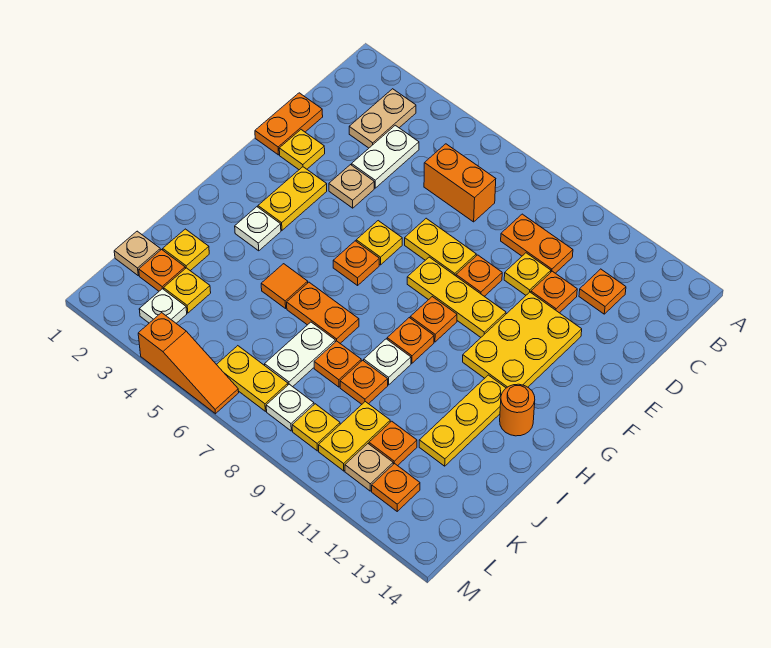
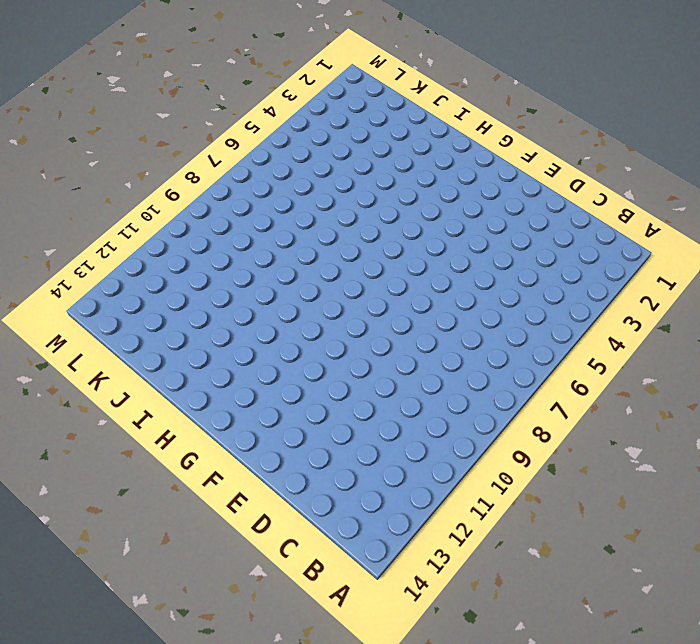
none -> tan plate B3:C3 level 1
none -> white plate C4:D4 level 1
none -> orange brick C6:C7 level 1
none -> orange plate C9:C10 level 1

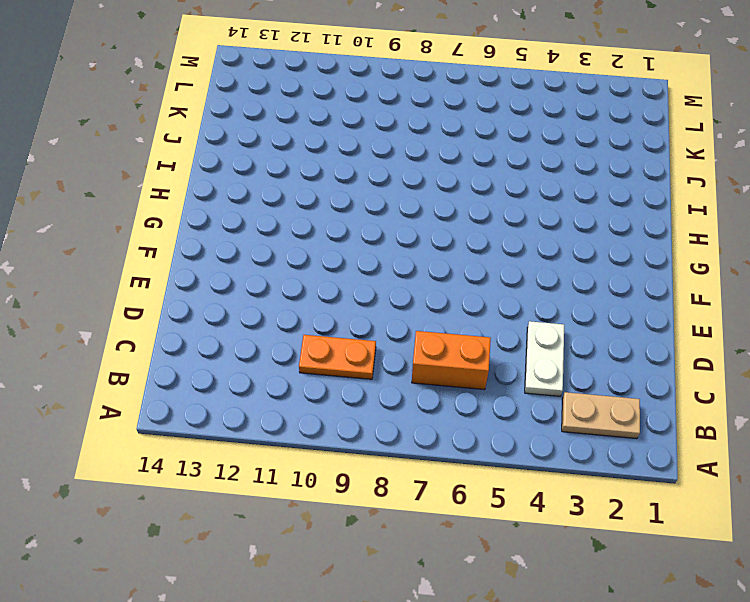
tan plate B2:B3 level 1 -> tan plate B3:C3 level 1
none -> orange plate C12 level 1
none -> orange plate D1:E1 level 1
none -> yellow plate D10 level 1
none -> orange plate D11 level 1

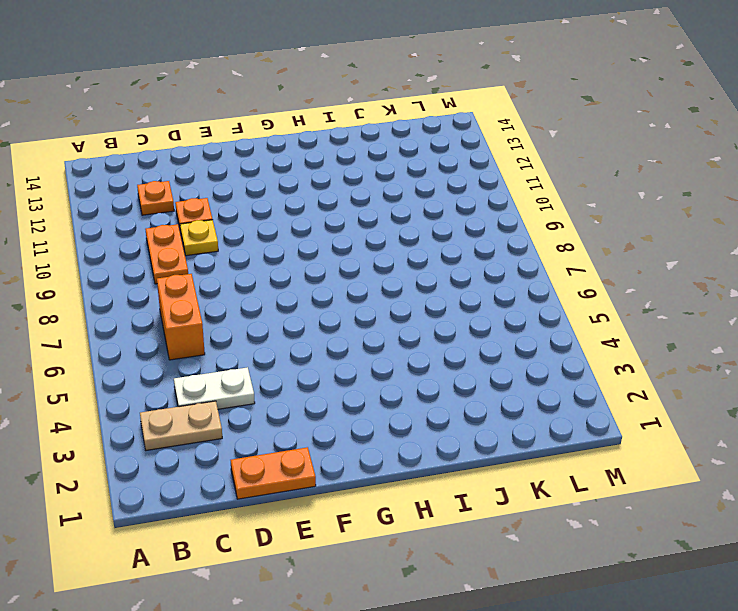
none -> yellow plate E2 level 1
none -> tan plate E4 level 1
none -> yellow plate E7:E8 level 1
none -> orange plate E9 level 1

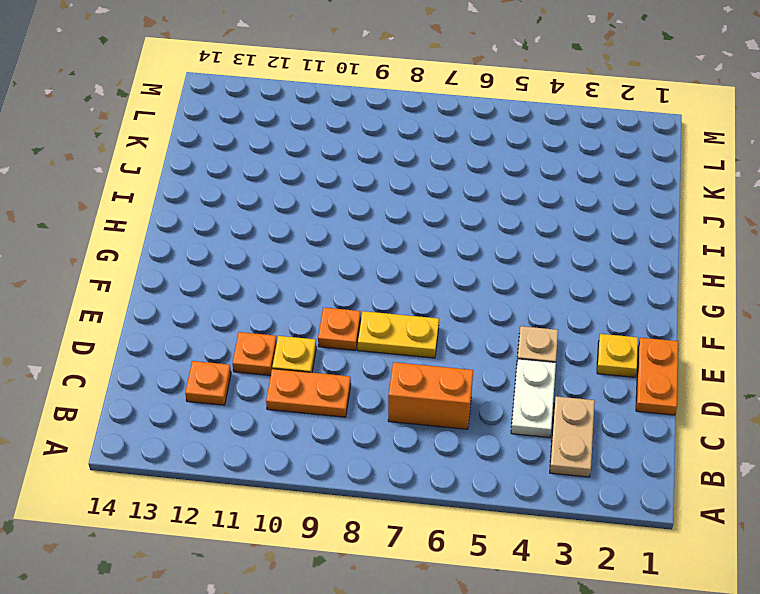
none -> yellow plate E11:G12 level 1
none -> yellow plate F3:G3 level 1
none -> yellow plate F6 level 1
none -> yellow plate F8:F10 level 1

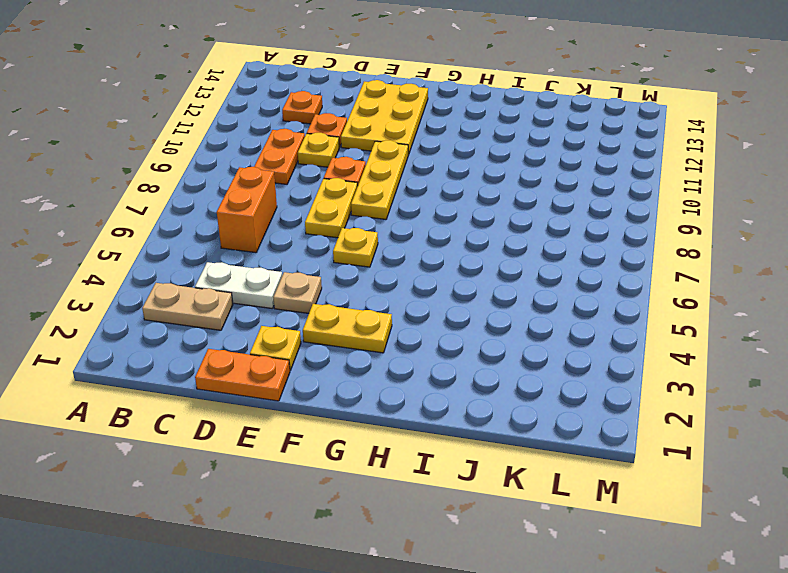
yellow plate E11:F13 level 1 -> yellow plate E11:G12 level 1
none -> orange plate G6 level 1
none -> orange plate G9 level 1
none -> white plate H3 level 1
none -> orange plate H9 level 1

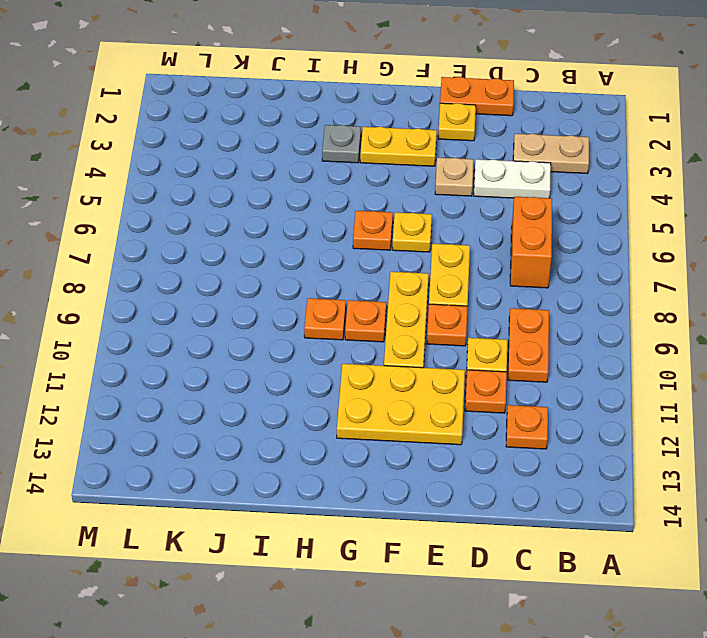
grey plate H3 level 1 -> white plate H3 level 1
none -> yellow plate H12:J12 level 1
none -> orange round brick H13 level 1
none -> orange tile I5 level 1
none -> orange plate I6:I7 level 1

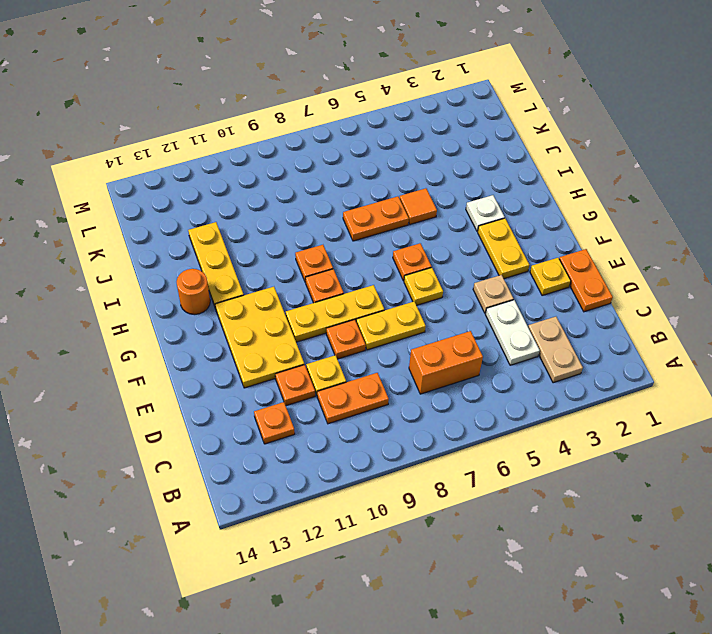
none -> white plate I9 level 1
none -> yellow plate J2 level 1
none -> white plate J7:K7 level 1
none -> orange plate J8 level 1

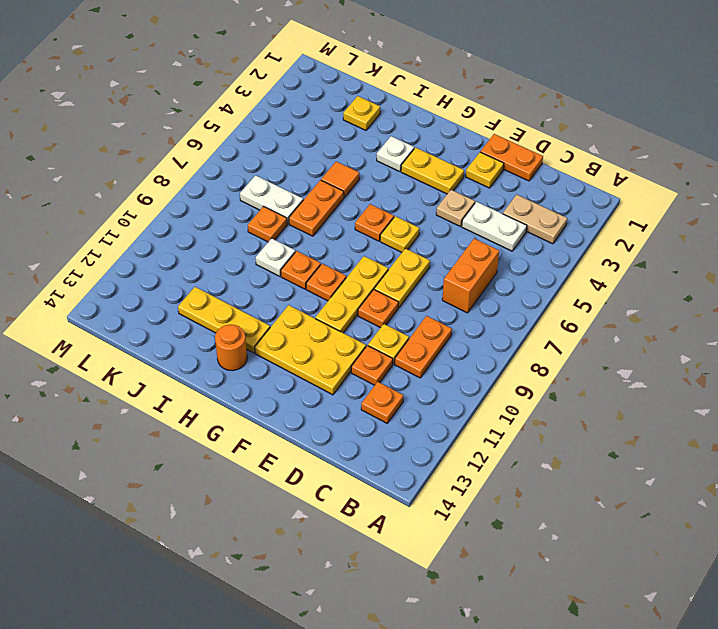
none -> orange plate J9 level 1
none -> tan plate K1 level 1
none -> orange plate K2 level 1
none -> yellow plate K3 level 1

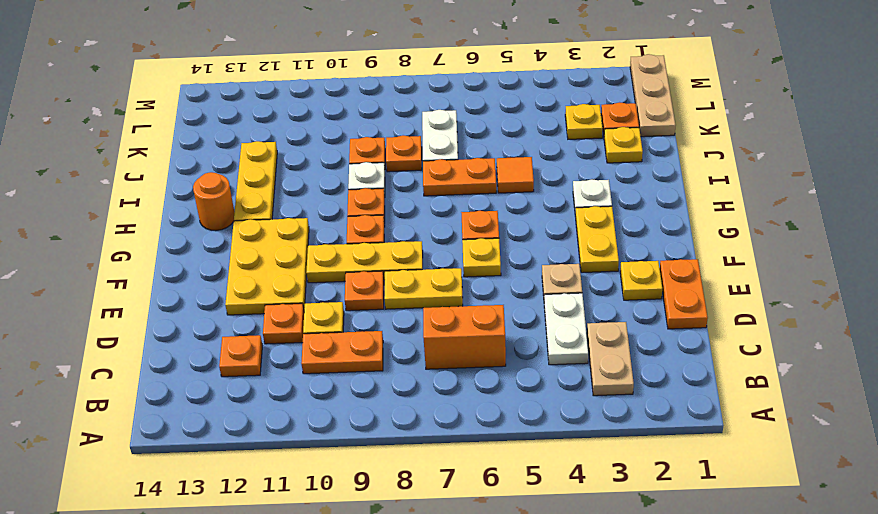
tan plate K1:M1 level 1 -> tan plate K1 level 1
none -> yellow plate K10:L10 level 1
none -> orange plate K11 level 1
none -> white plate L3 level 1
none -> yellow plate L6:L7 level 1

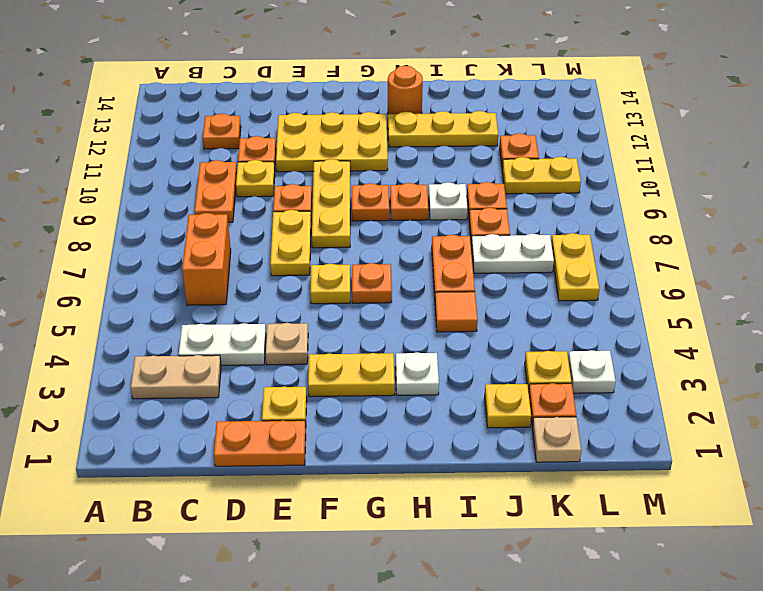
none -> white plate L8 level 1
none -> yellow plate L9 level 1
none -> tan plate L11 level 1
none -> orange plate L12 level 1

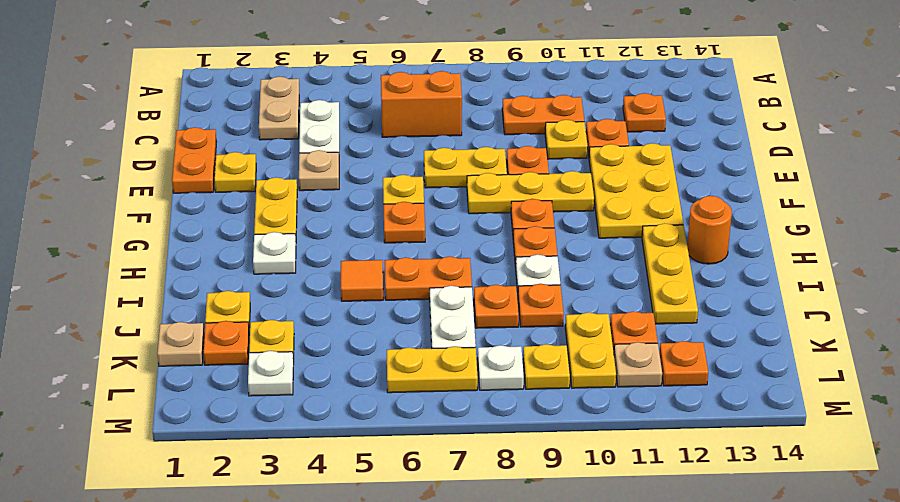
none -> orange slope M4:M6 level 1 top 4

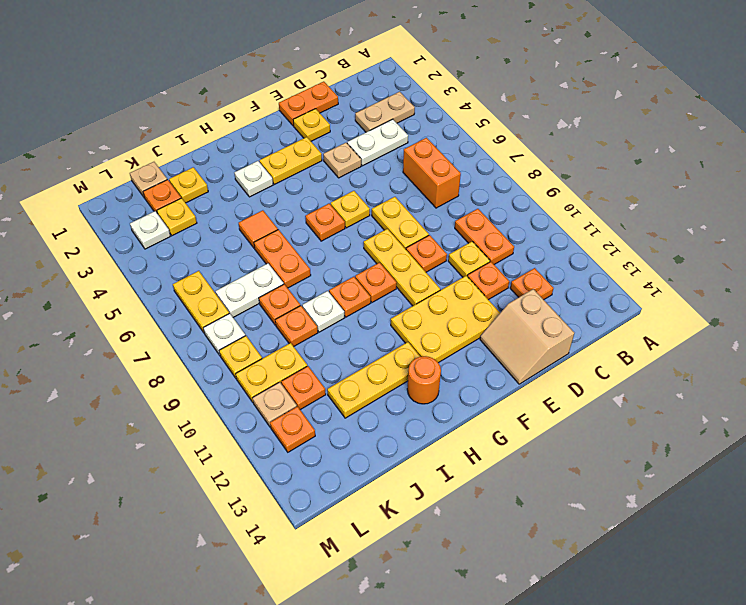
tan slope D13:E14 level 1 top D -> none
none -> orange slope M4:M6 level 1 top 4

